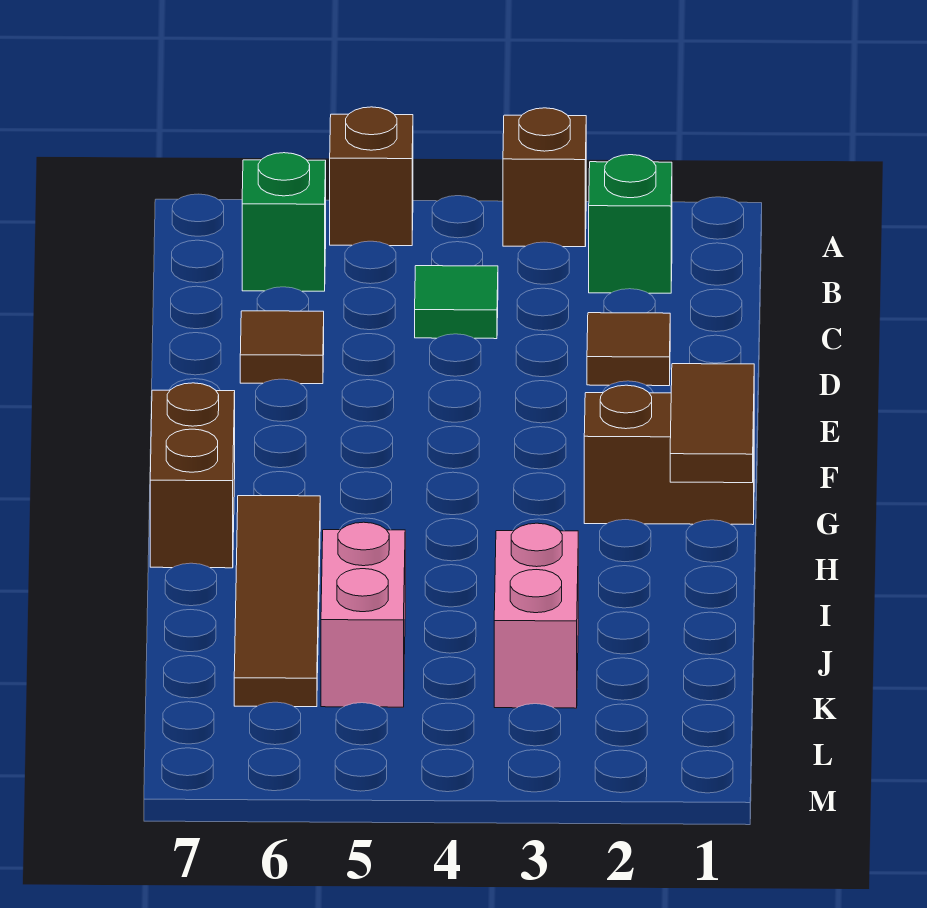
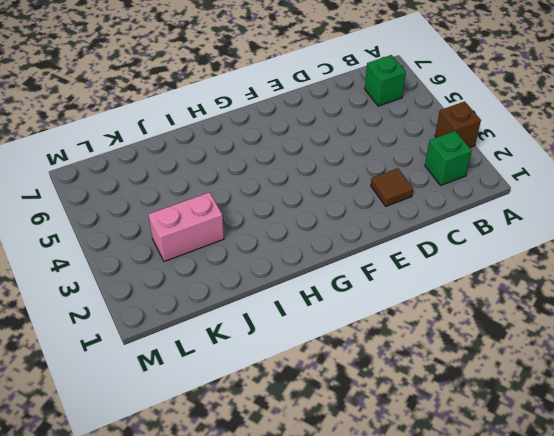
none -> brown brick A5 level 1
none -> green tile C4 level 1
none -> brown tile D6 level 1

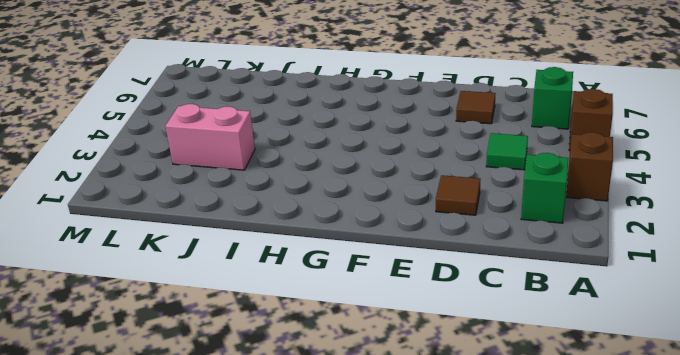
none -> brown brick G1:G2 level 1
none -> brown brick G7:H7 level 1
none -> brown tile H6:K6 level 1

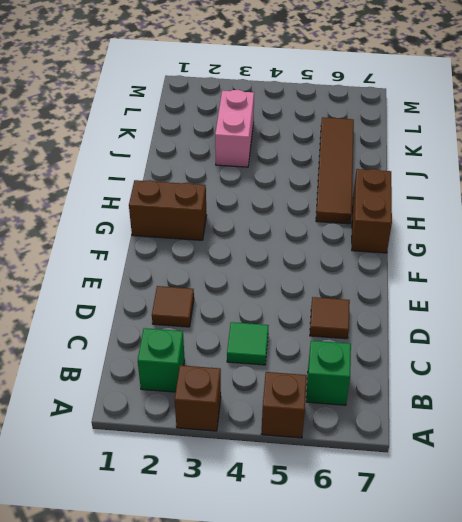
none -> pink brick J5:K5 level 1
none -> brown tile G1:H1 level 2

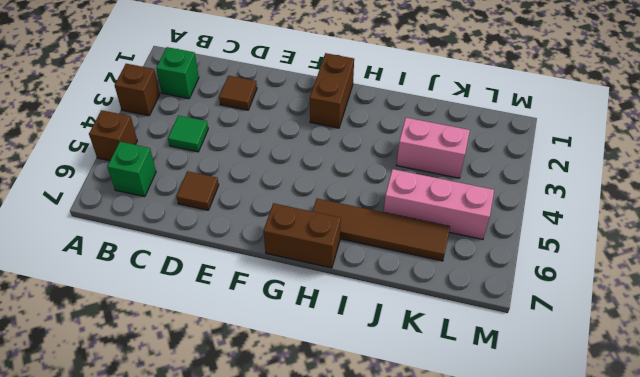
pink brick J5:L5 level 1 -> pink brick J5:K5 level 1
none -> brown tile G1:H1 level 2

